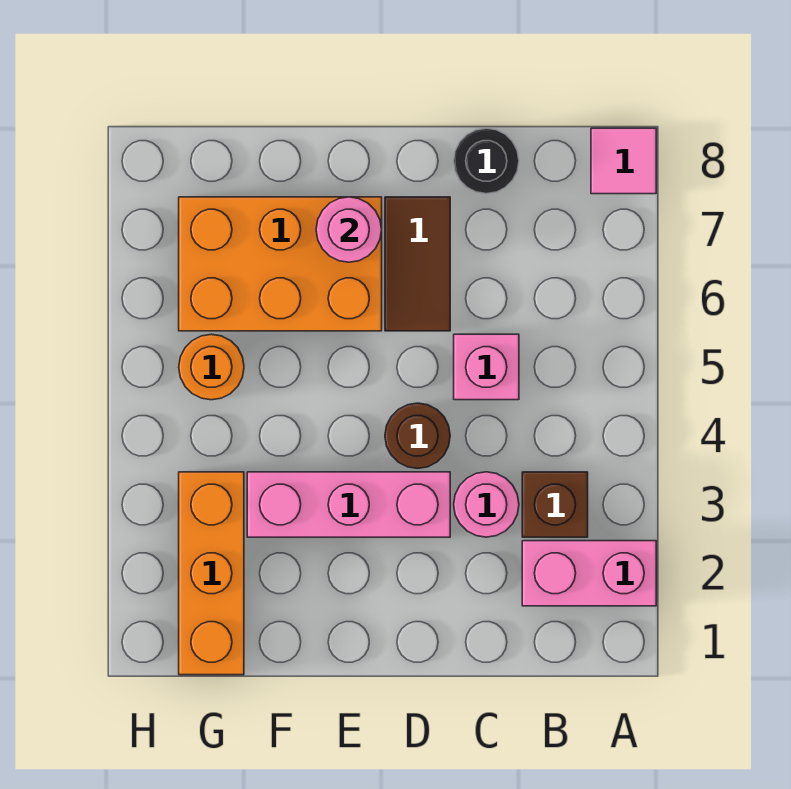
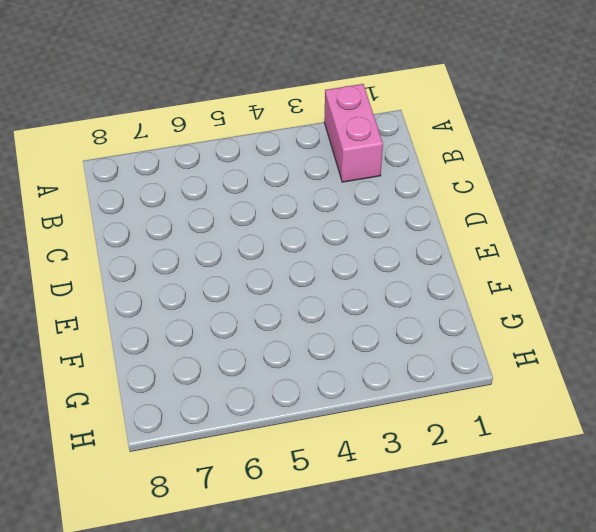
none -> pink tile A8 level 1
none -> brown brick B3 level 1
none -> pink round brick C3 level 1

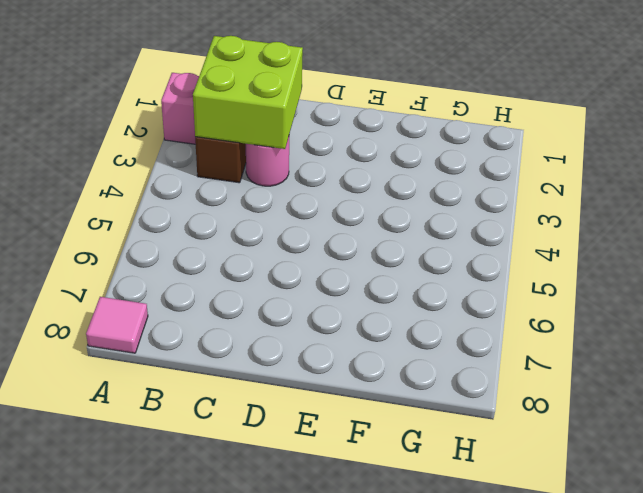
lime brick B2:C3 level 2 -> none
none -> pink brick C5 level 1
none -> black round brick C8 level 1
none -> pink brick D3:F3 level 1

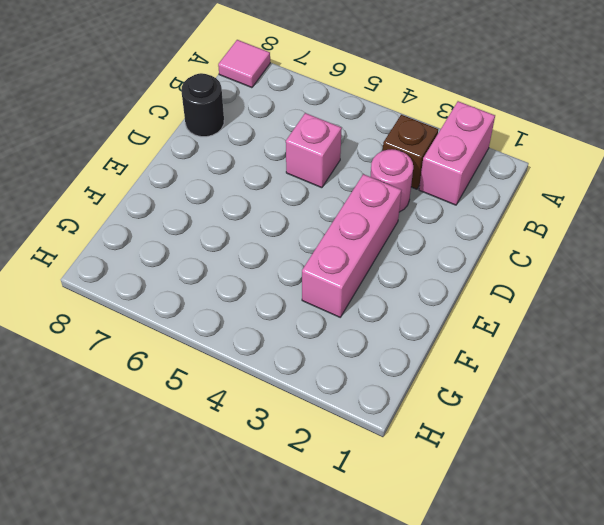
none -> brown round brick D4 level 1
none -> brown tile D6:D7 level 1
none -> orange brick E6:G7 level 1

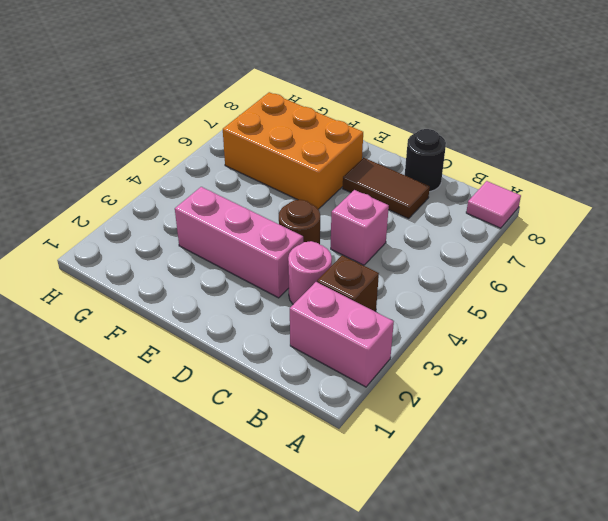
brown tile C7:D7 level 1 -> brown tile D6:D7 level 1
none -> orange brick G1:G3 level 1
none -> orange round brick G5 level 1
none -> pink round brick E7 level 2

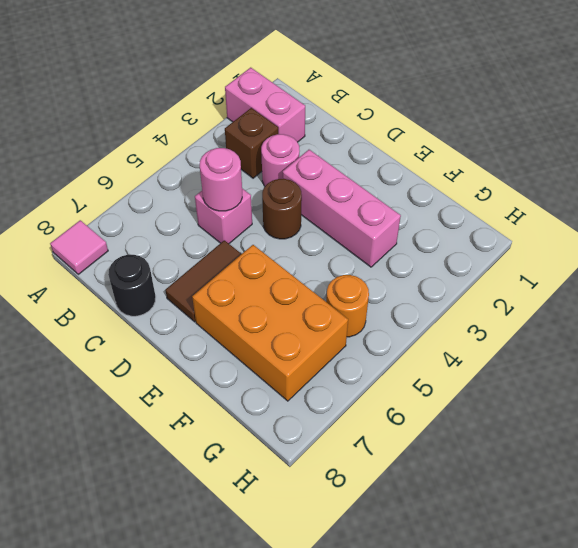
pink round brick C5 level 2 -> pink round brick E7 level 2
none -> orange brick G1:G3 level 1

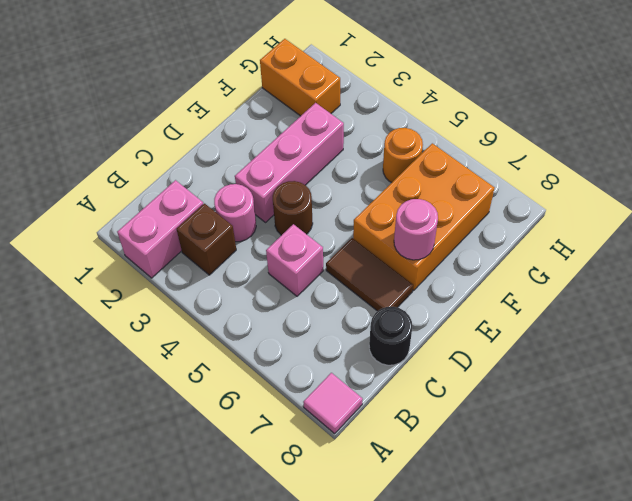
orange brick G1:G2 level 1 -> orange brick G1:G3 level 1

